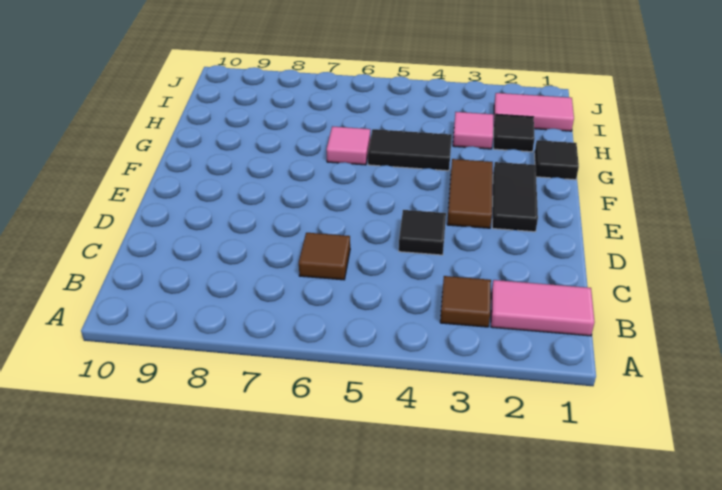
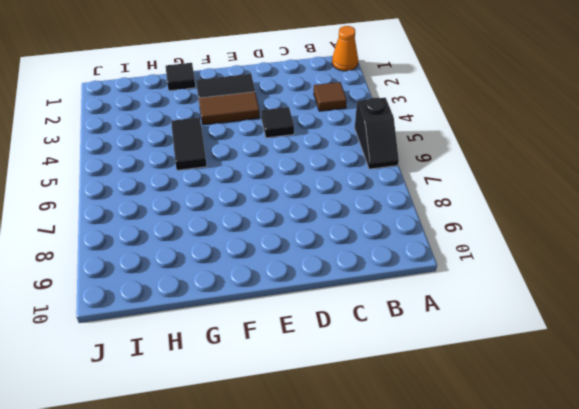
orange cone A1 level 1 -> none
black slope A5:A6 level 1 top 5 -> none
none -> pink tile B1:B2 level 1
none -> brown tile C6 level 1
none -> pink tile G6 level 1

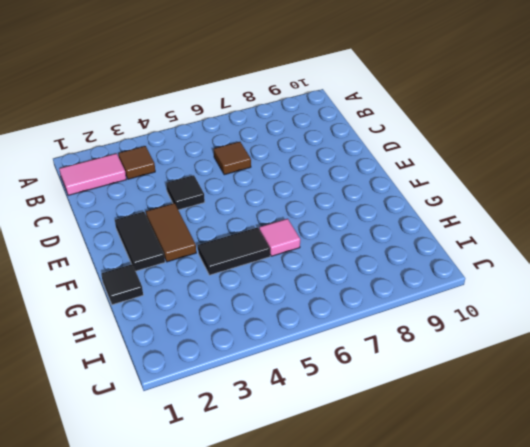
none -> black tile H2 level 1
none -> pink tile H3 level 1
none -> pink tile I1:I2 level 1

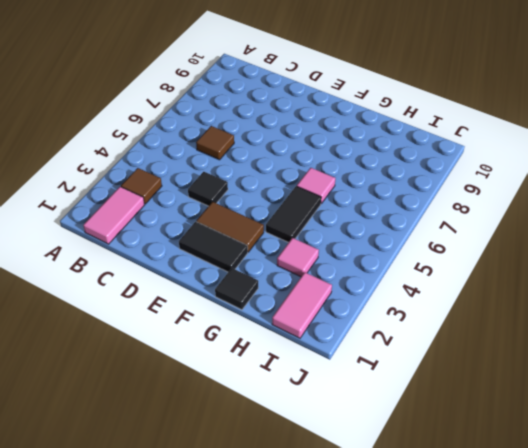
none -> black tile H2 level 1

